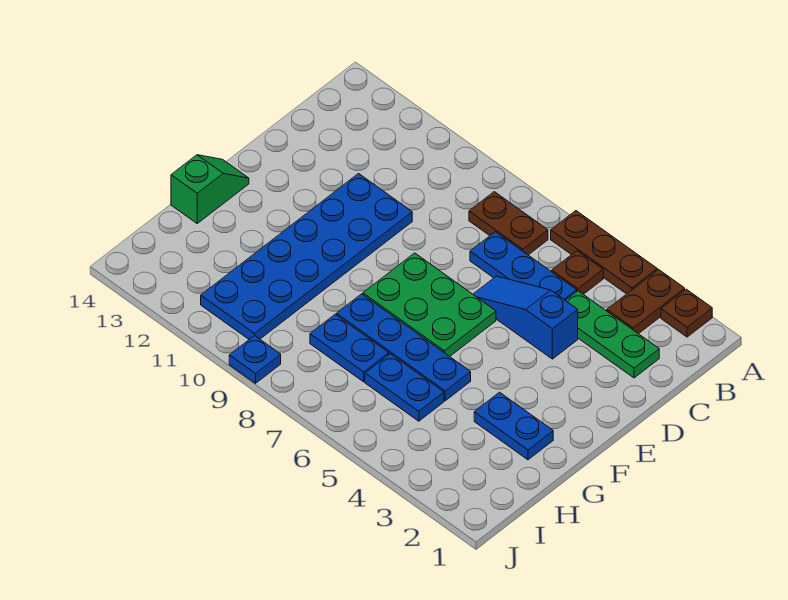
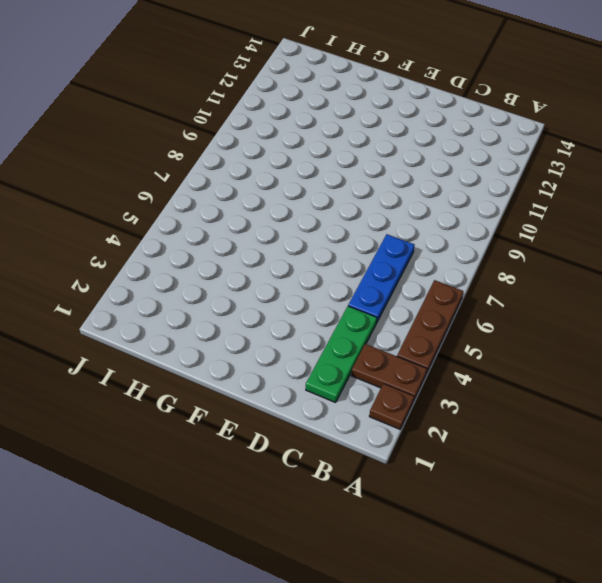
none -> brown plate B5 level 1
none -> brown plate B7:B8 level 1
none -> blue slope D4:D6 level 1 top 4

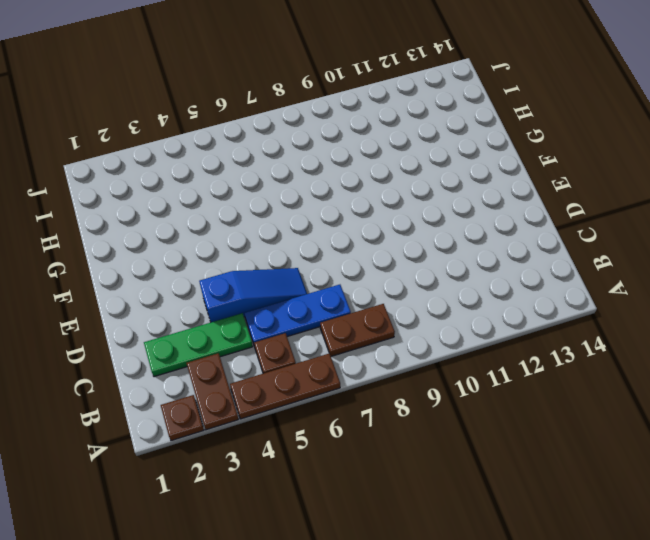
none -> blue plate D10:I11 level 1
none -> green plate E6:F8 level 1
none -> green slope F14:G14 level 1 top G

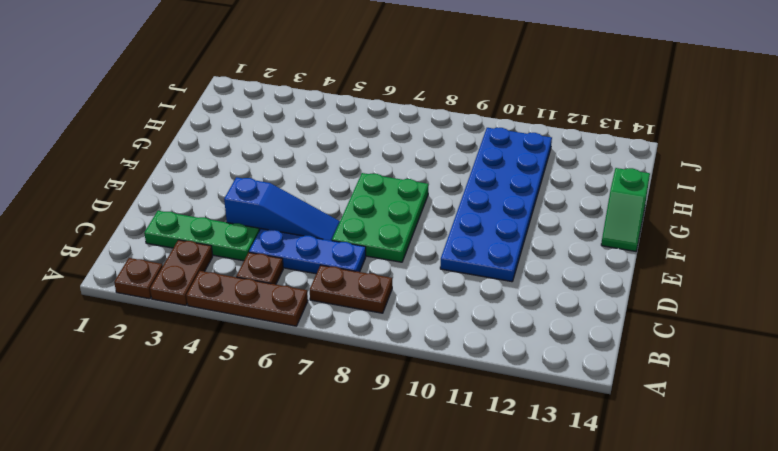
green plate D7:F8 level 1 -> green plate E6:F8 level 1
none -> blue plate G2:G3 level 1
none -> blue plate G5:G8 level 1
none -> blue plate H5:H6 level 1

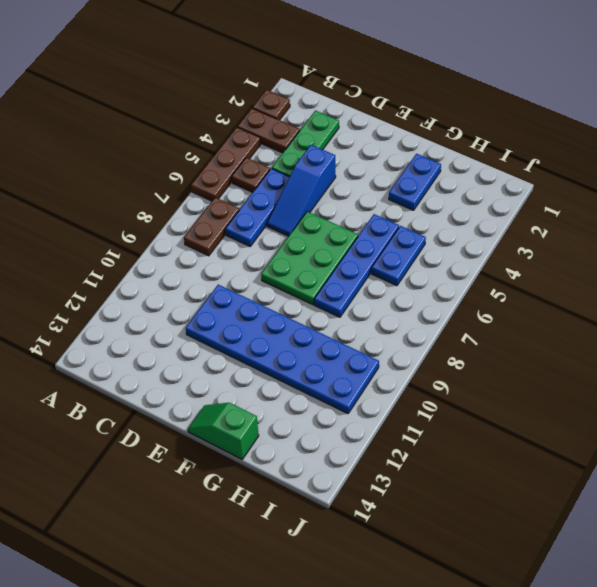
none -> blue plate H7:H8 level 1
none -> blue plate J9 level 1

